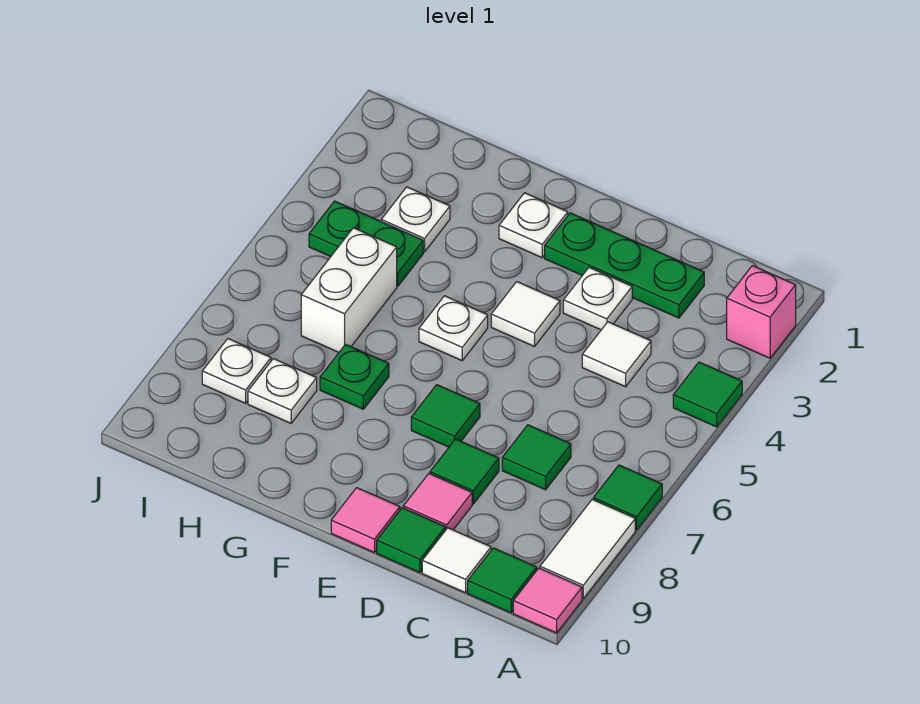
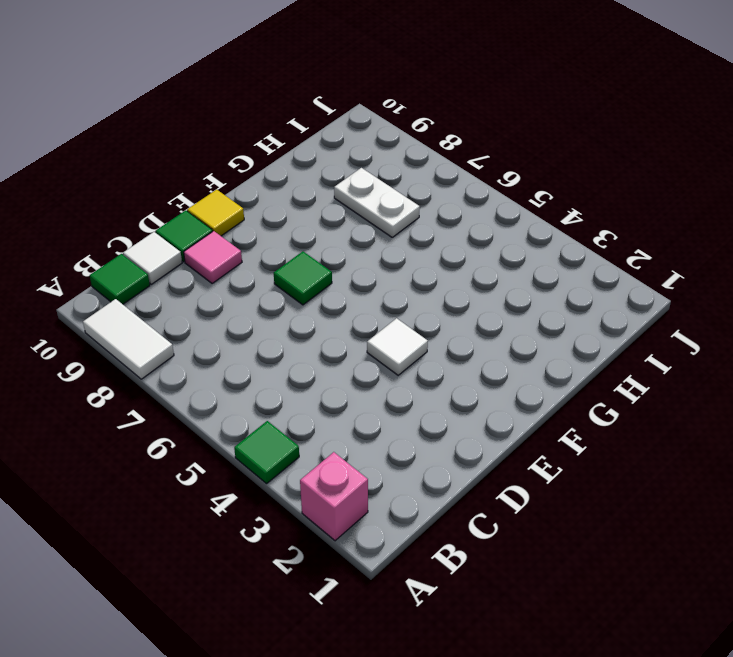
yellow tile E10 level 1 -> pink tile E10 level 1
white plate H7:H8 level 1 -> white plate H8 level 1
none -> green tile A7 level 1
none -> pink tile A10 level 1
none -> green plate C2:E2 level 1

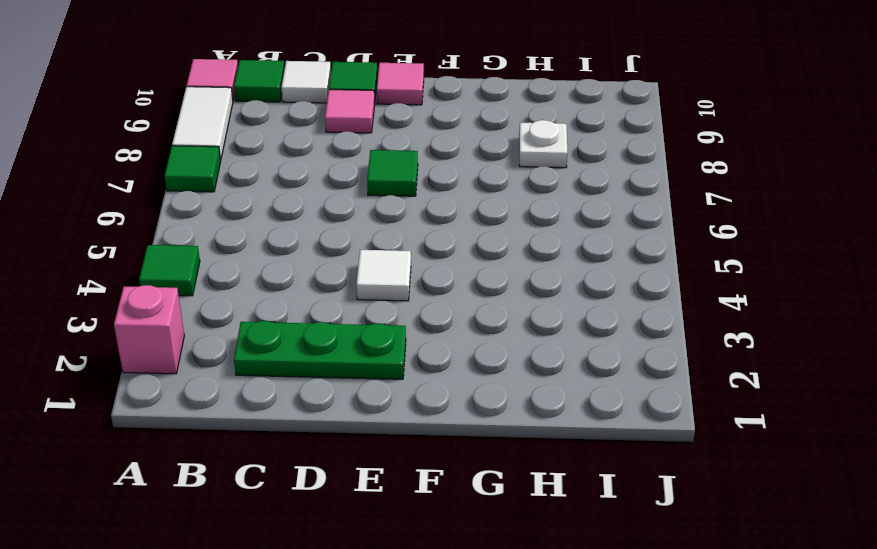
none -> white tile C4 level 1
none -> green tile C7 level 1
none -> white plate D3 level 1

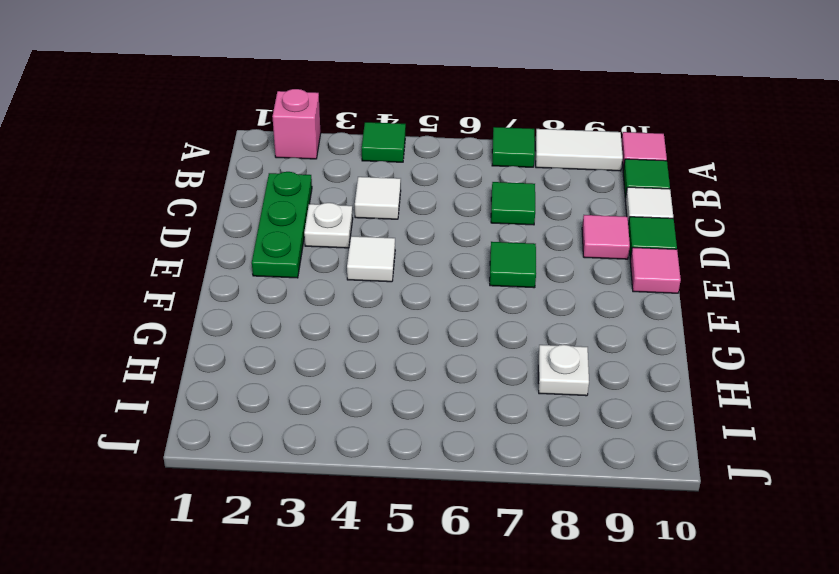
none -> green tile D8 level 1
none -> white plate F2 level 1
none -> white plate F5 level 1

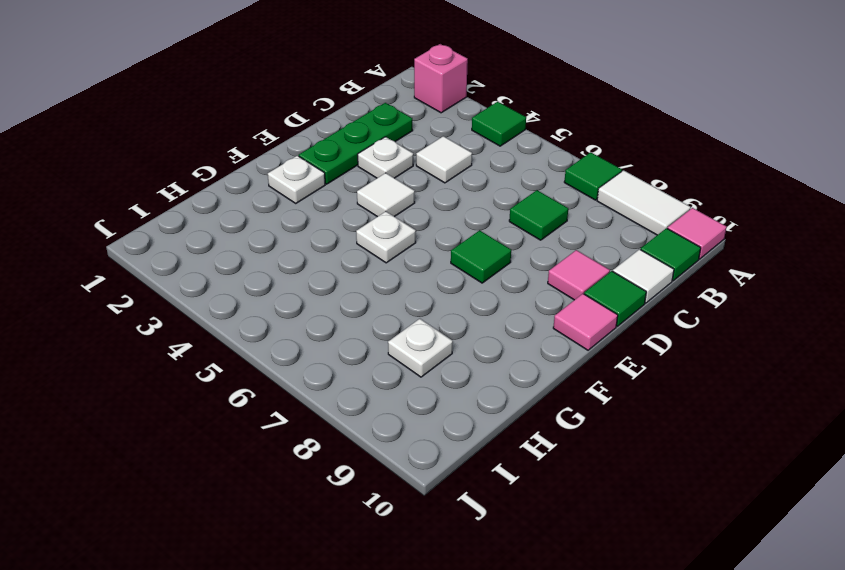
none -> green tile D8 level 1
none -> green plate G7 level 1
none -> white plate H3 level 1

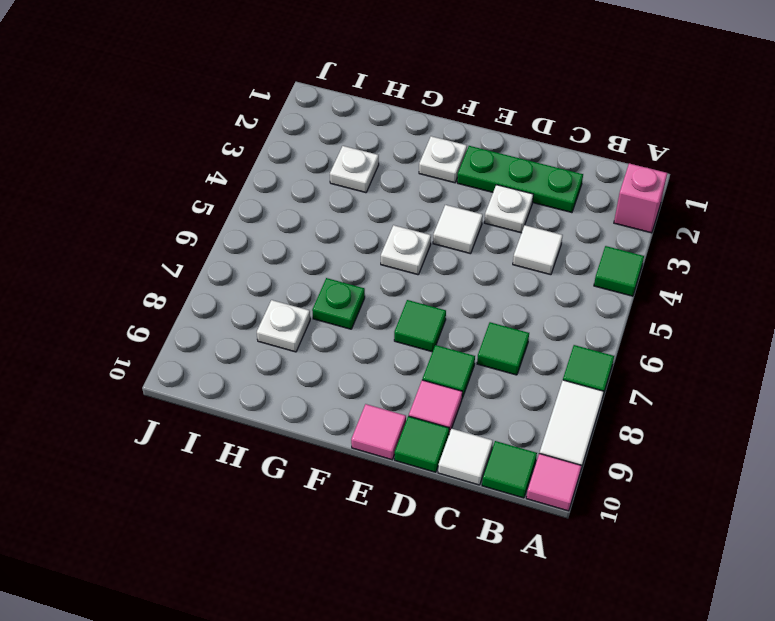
none -> green plate H4:I4 level 1
none -> white brick H5:H6 level 1
none -> white plate I8 level 1

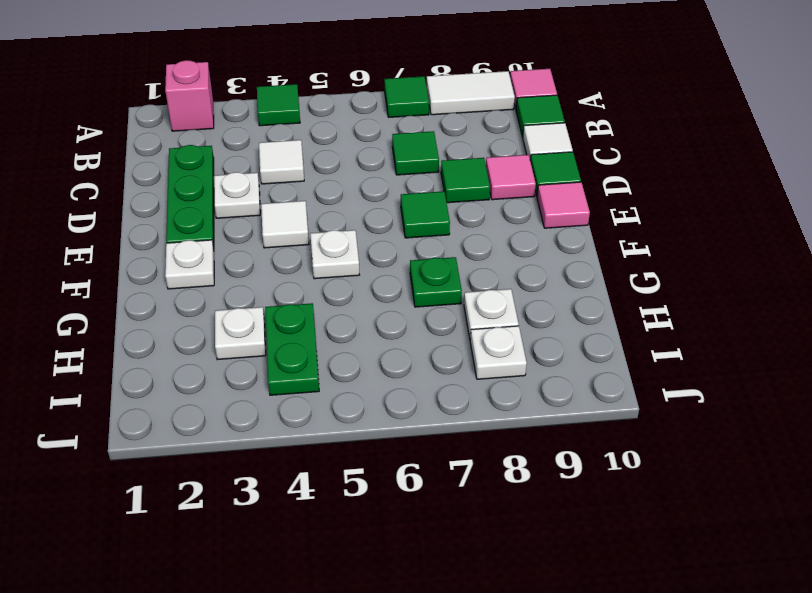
none -> white brick H5:H6 level 1

